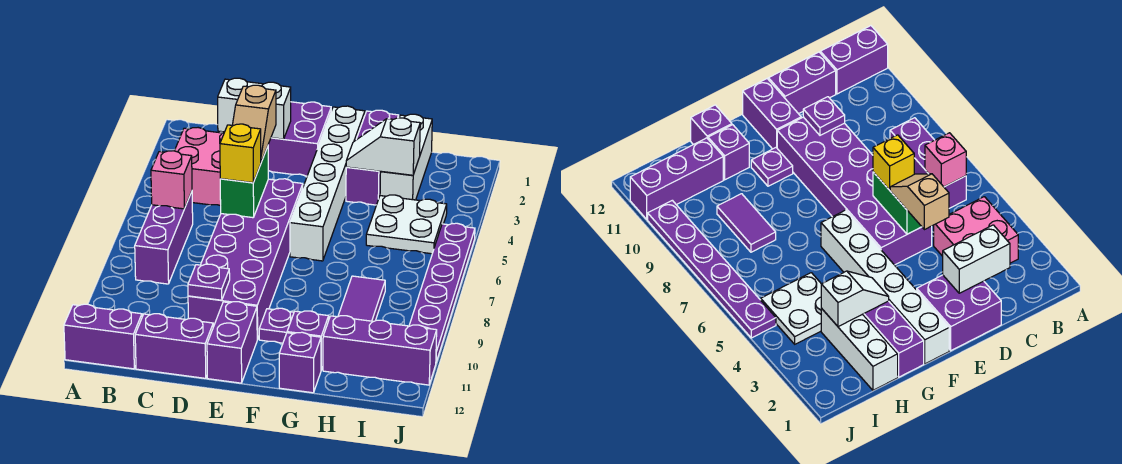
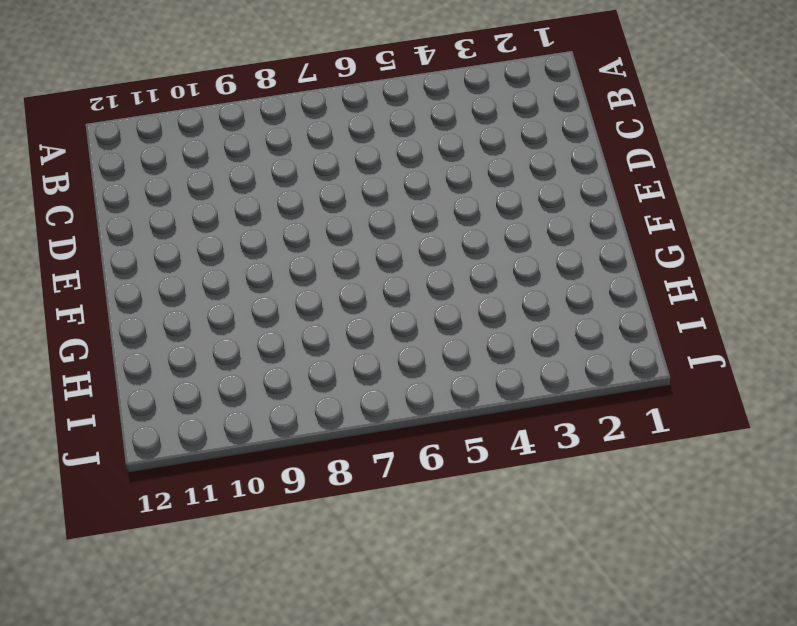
none -> purple brick A12:B12 level 1
none -> pink brick B3:C4 level 1
none -> purple brick B6:B8 level 1

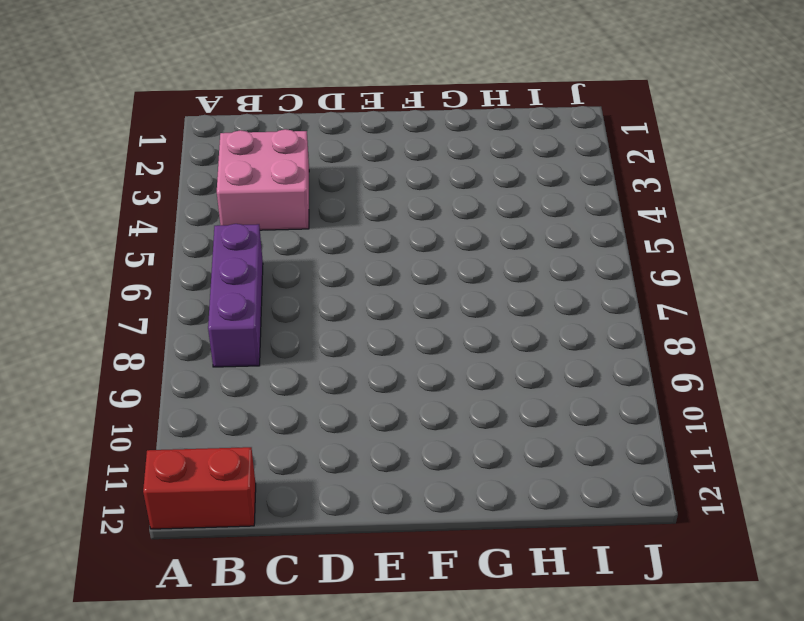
red brick A12:B12 level 1 -> purple brick A12:B12 level 1
none -> purple brick C12:D12 level 1
none -> purple brick D1:E2 level 1
none -> purple brick D5:E10 level 1

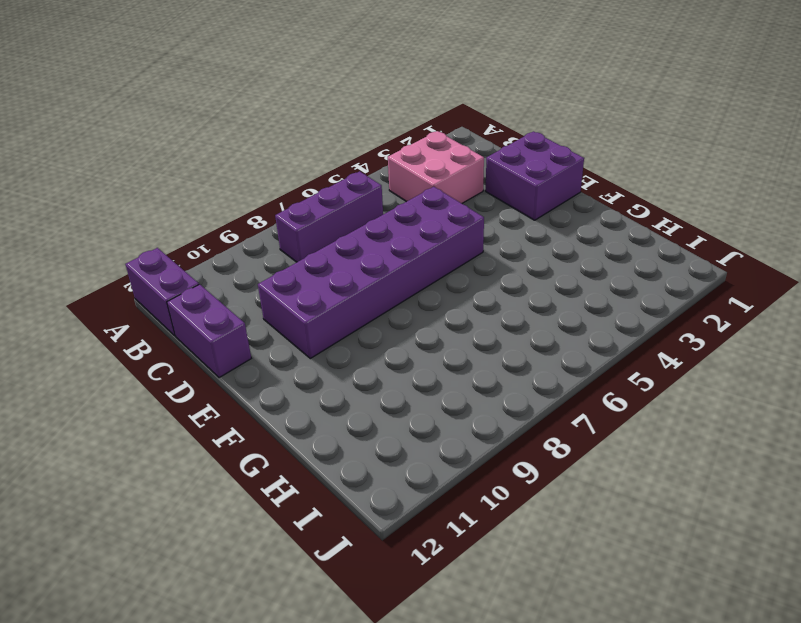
none -> purple brick E11:E12 level 1
none -> white brick F1:F6 level 1
none -> purple plate F10 level 1

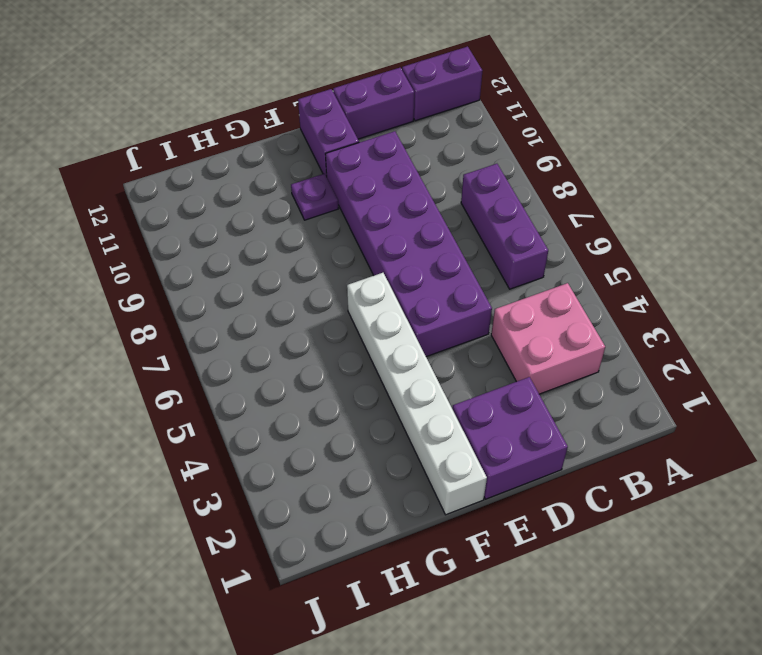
none -> purple brick G1:G3 level 1
none -> purple brick G11 level 1
none -> purple brick G12 level 1

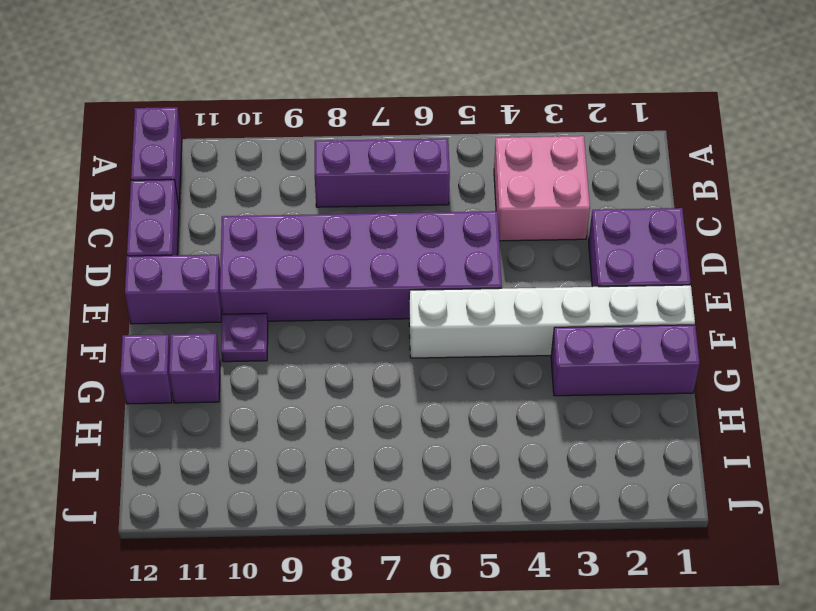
none -> white brick H1:H3 level 1
none -> white plate H4:I5 level 1
none -> purple tile H8:H9 level 1

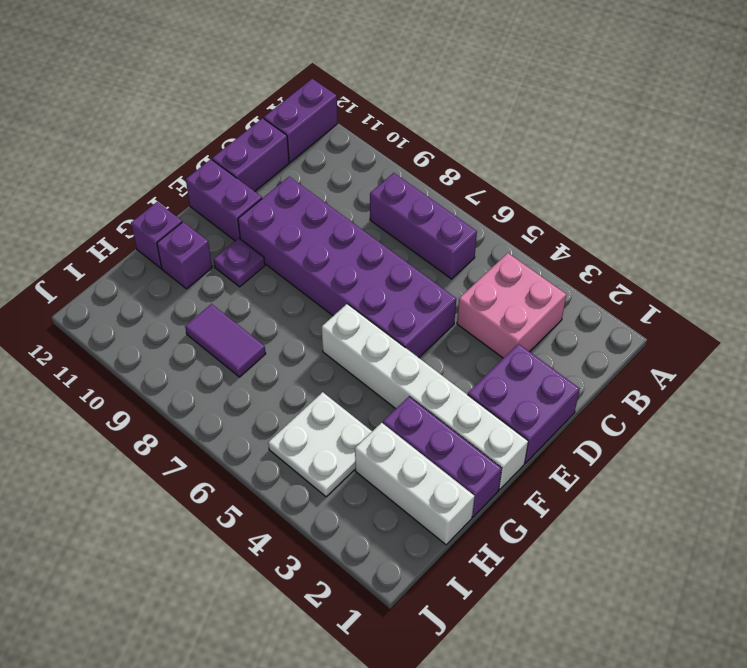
none -> purple brick H11:J11 level 1
none -> purple plate J5:J10 level 1
none -> pink brick B6 level 2

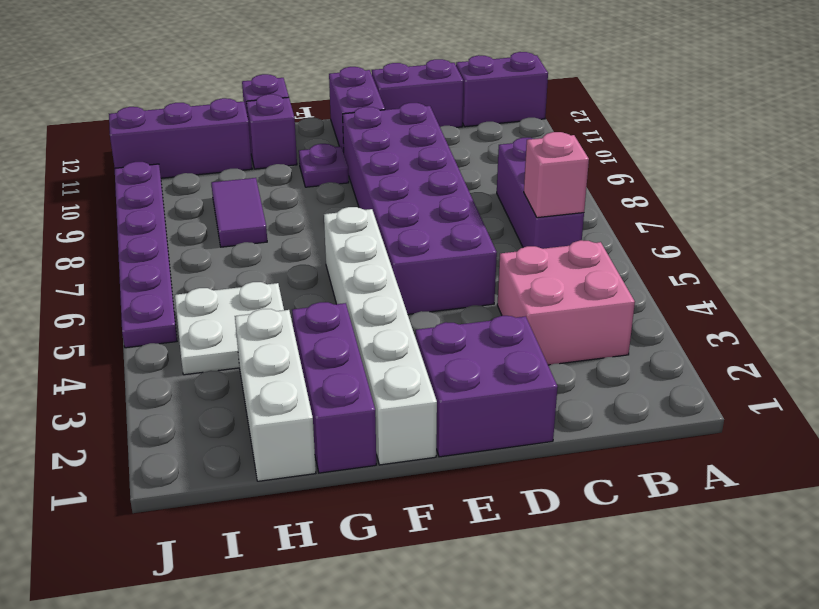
none -> white brick C2:D2 level 2
none -> green brick D5:D6 level 2
none -> purple plate D10 level 2

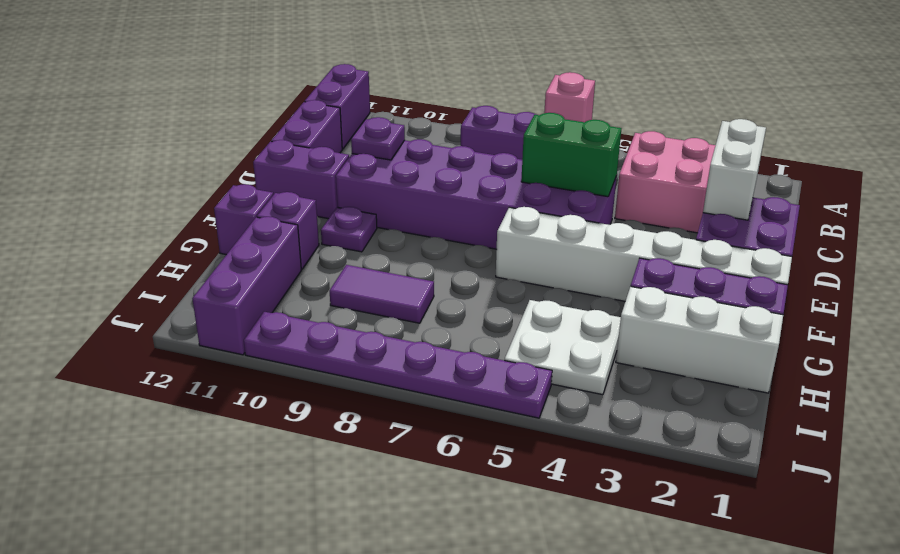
none -> white slope G3:H3 level 2 top H
none -> tan slope D4:D5 level 3 top 4
none -> yellow brick D6 level 3

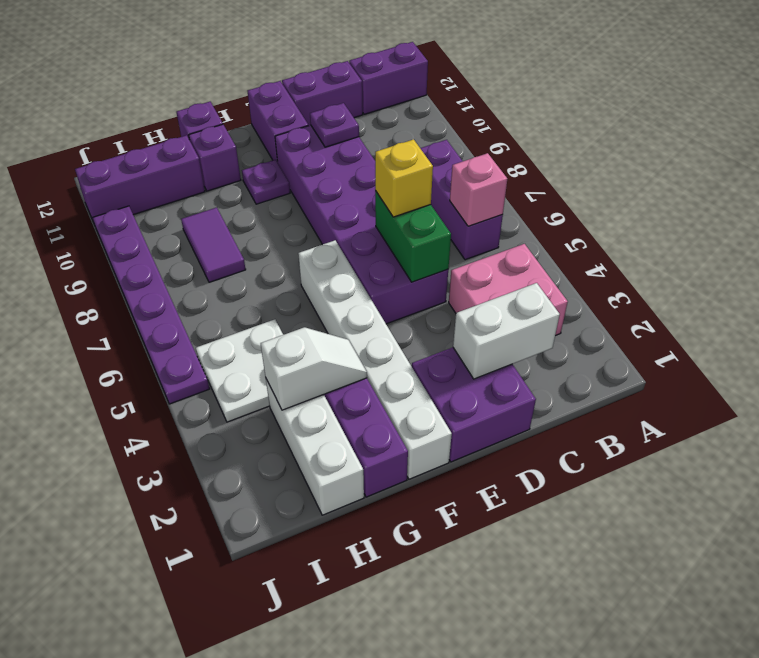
none -> tan slope D4:D5 level 3 top 4

